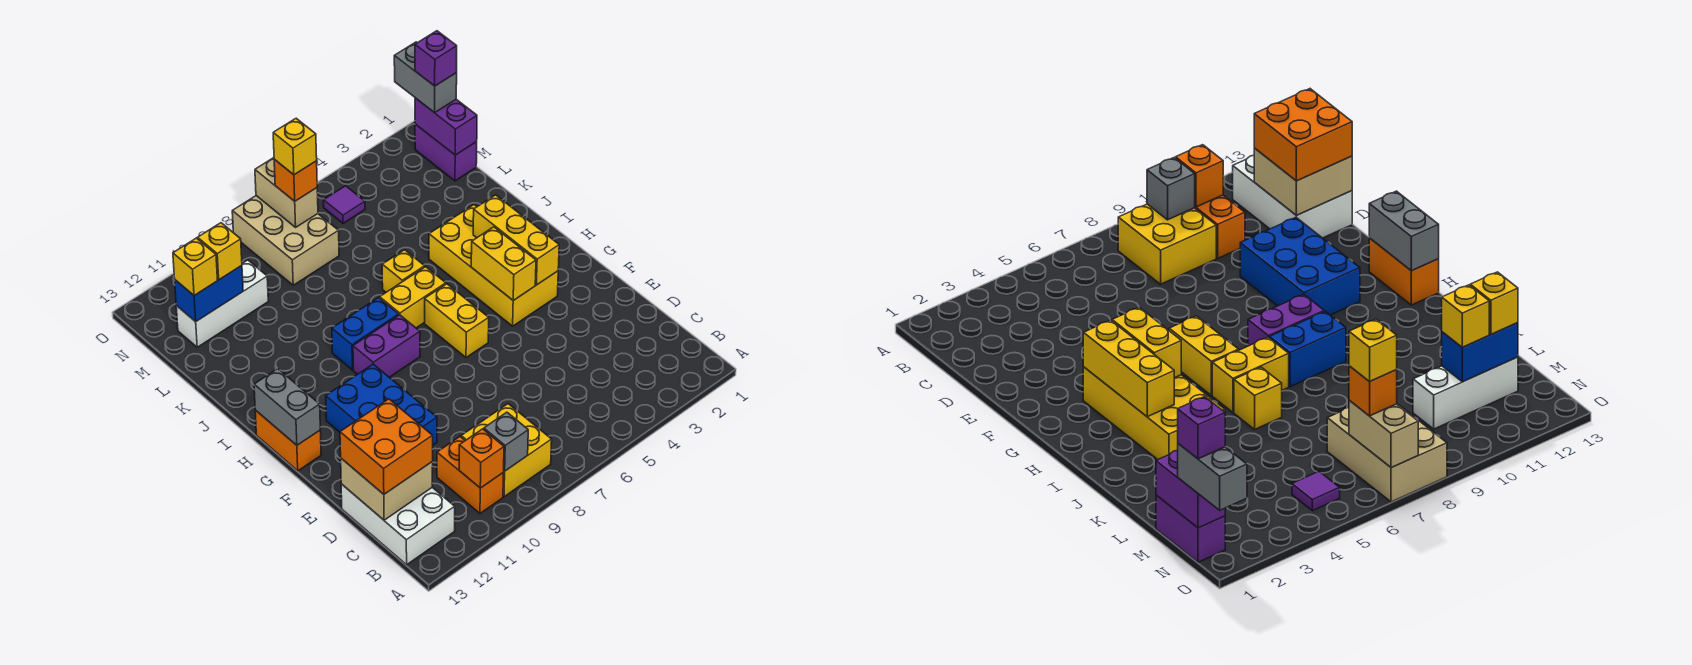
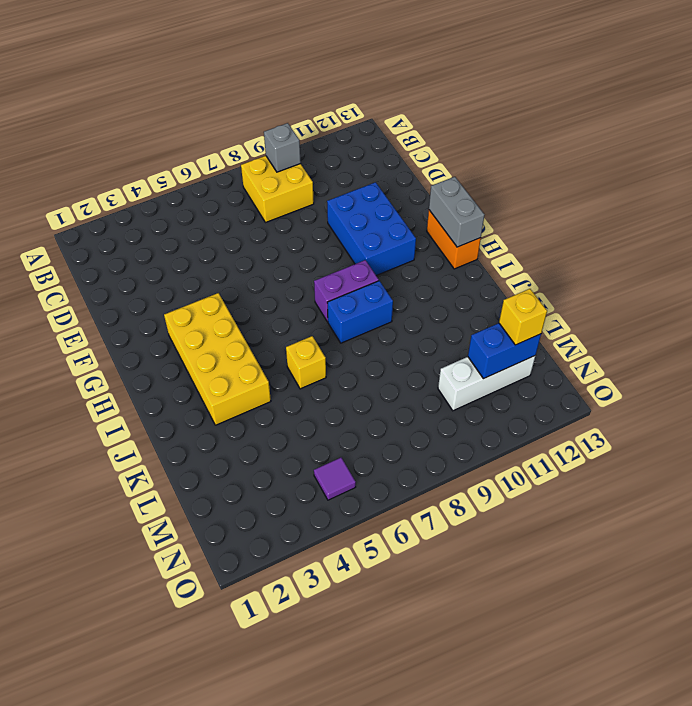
none -> orange brick B10:C10 level 1
none -> white brick B12:D13 level 1
none -> yellow brick G6:H6 level 1
none -> yellow brick I6:I7 level 1

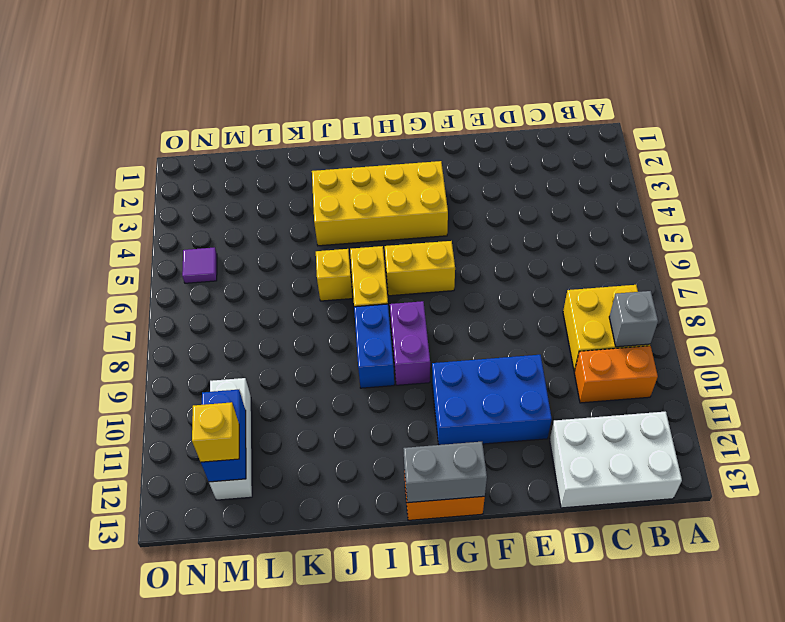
none -> purple brick M1:N1 level 1
none -> tan brick M7:O8 level 1
none -> orange brick B10 level 2
none -> tan brick C12:D13 level 2

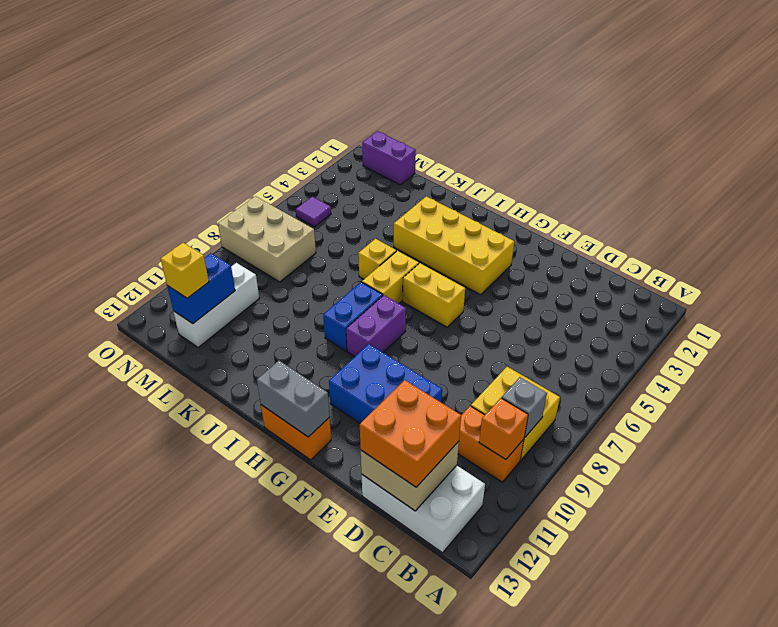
none -> yellow brick G3:I3 level 2
none -> yellow brick G4:H4 level 2
none -> purple brick M1:N1 level 2
none -> tan brick N7:O7 level 2

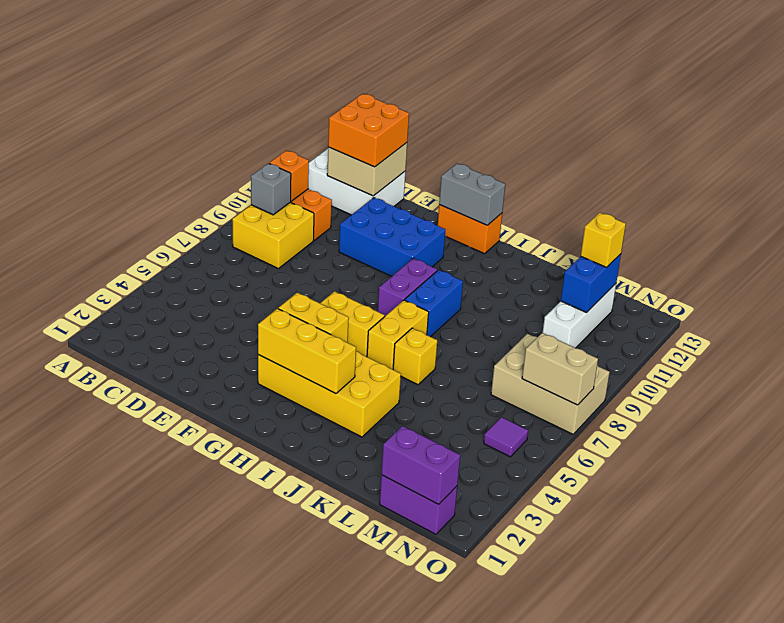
none -> yellow brick M11 level 3
none -> grey brick N1:O1 level 3
none -> orange brick N7 level 3
none -> purple brick N1 level 4

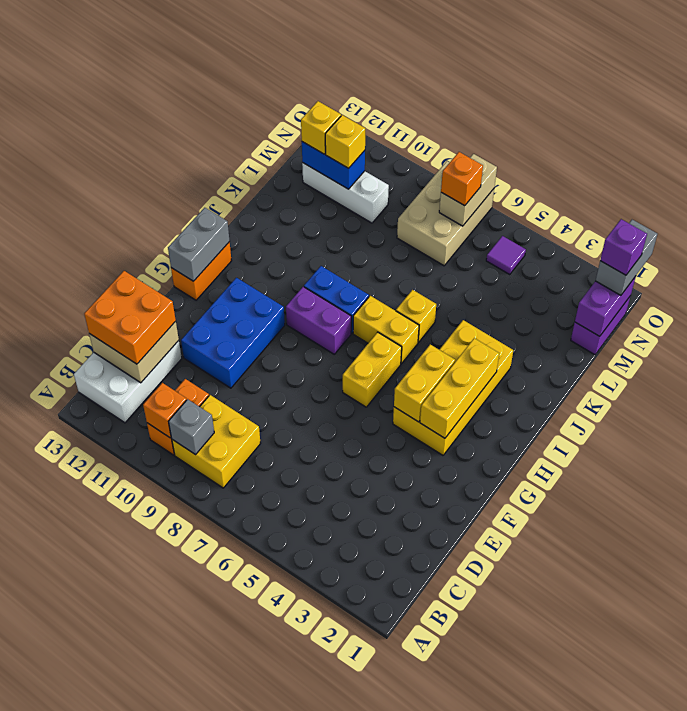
none -> yellow brick N7 level 4

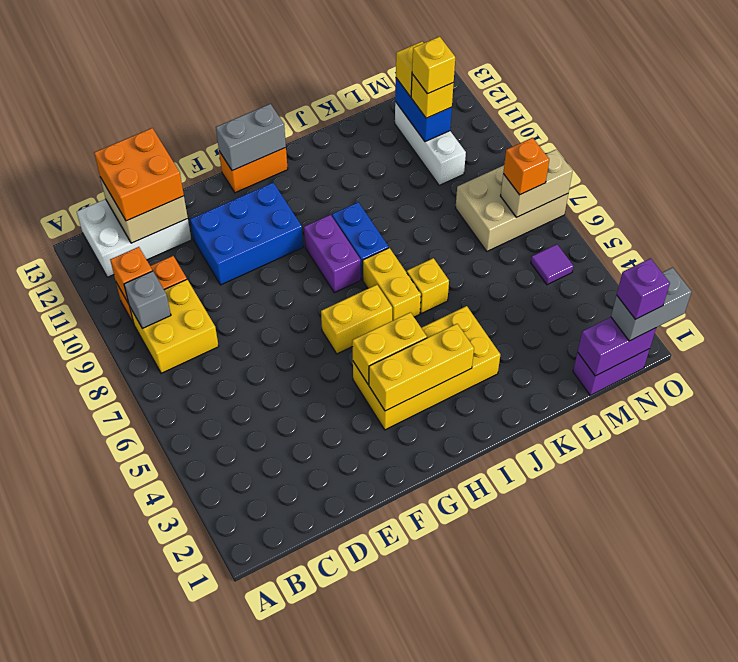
yellow brick M11 level 4 -> yellow brick N7 level 4

